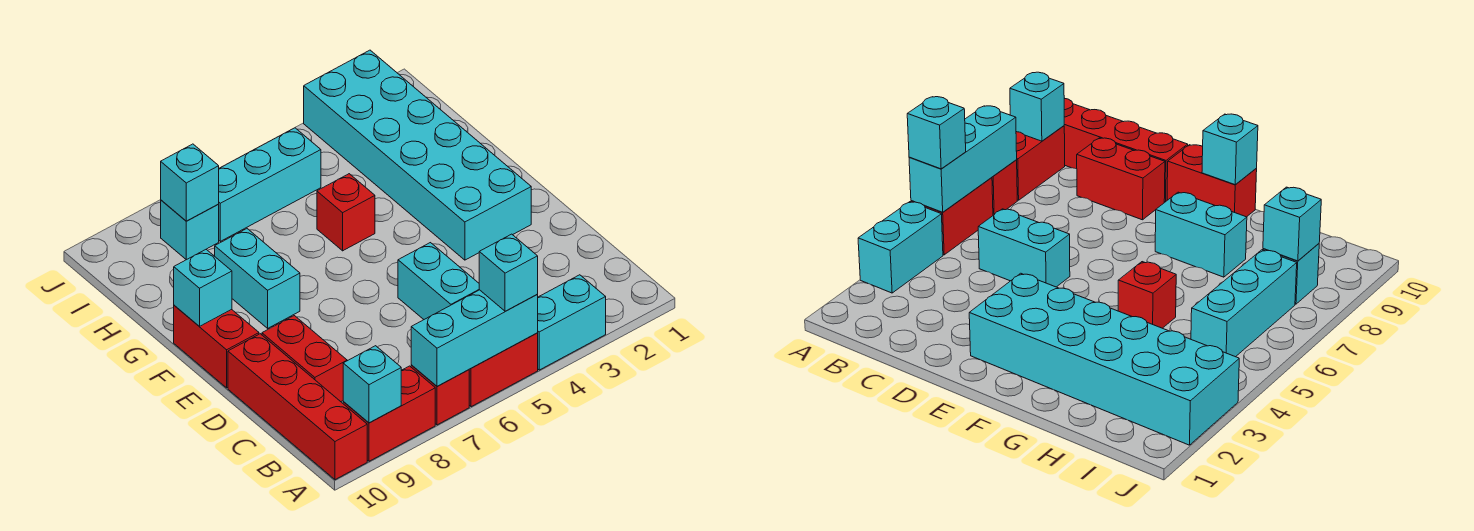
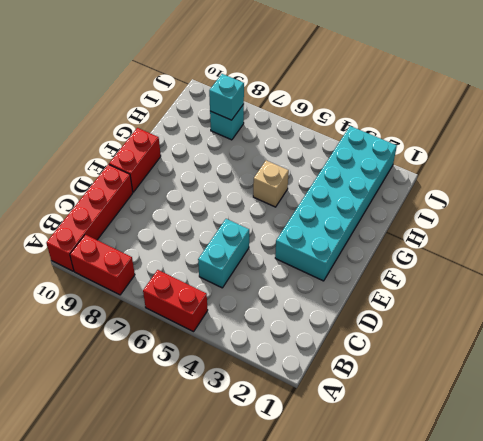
tan brick G5 level 1 -> red brick G5 level 1
none -> cyan brick A3:A4 level 1
none -> red brick A7 level 1
none -> red brick C9:D9 level 1

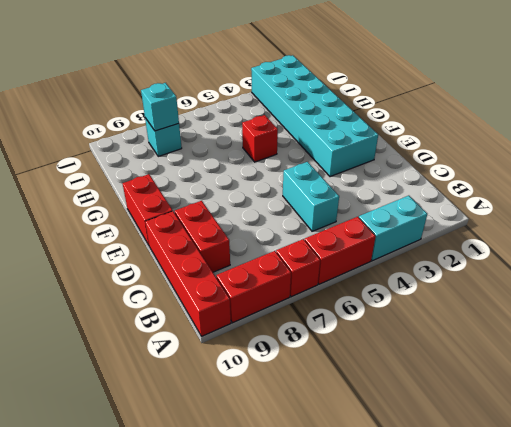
none -> cyan brick F8:G8 level 1
none -> cyan brick I5:I7 level 1
none -> cyan brick A5:A7 level 2

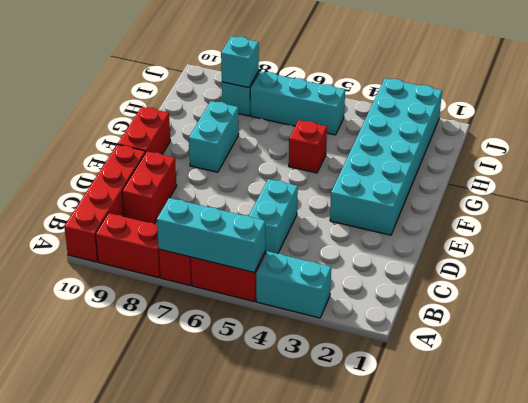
none -> cyan brick A9 level 2
none -> cyan brick F10 level 2
none -> cyan brick A5 level 3

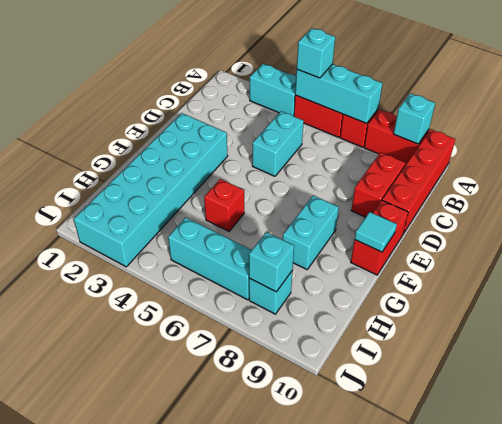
cyan tile F10 level 2 -> cyan brick F10 level 2

